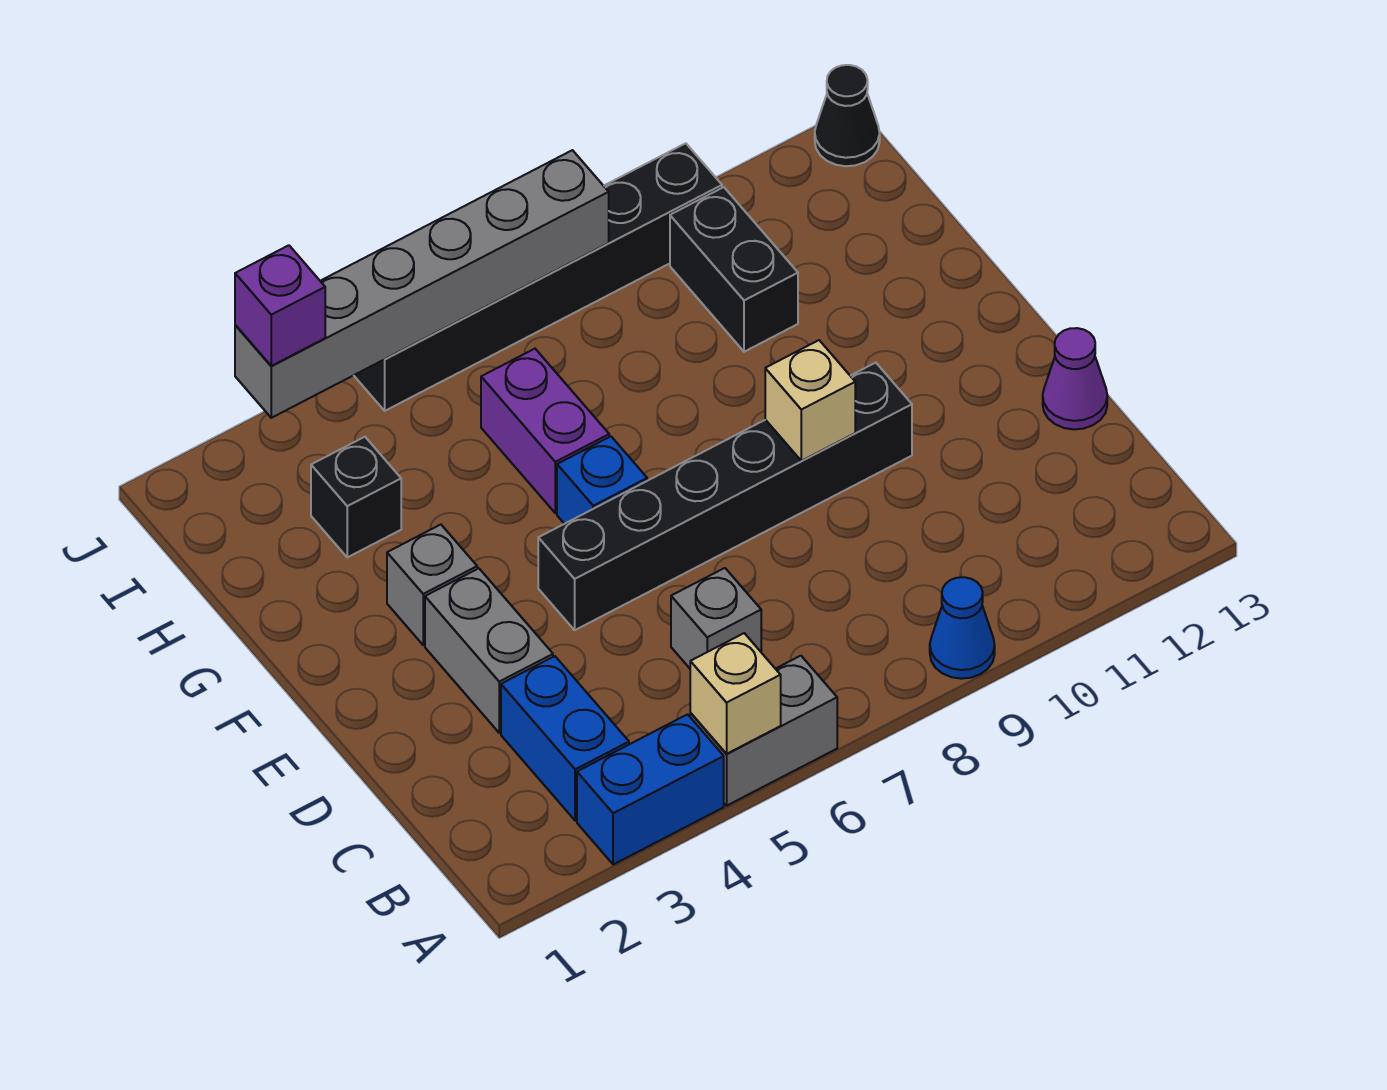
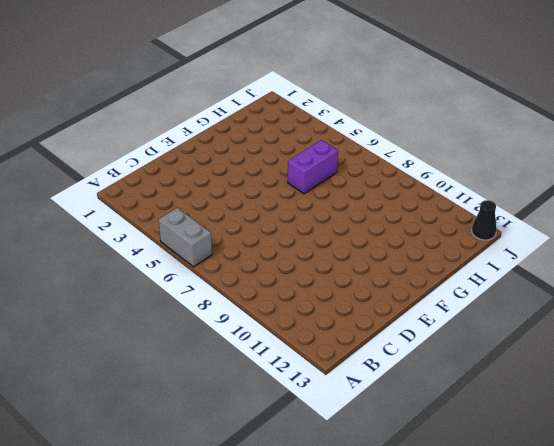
none -> blue brick A3:A4 level 1
none -> blue cone A9 level 1
none -> blue brick B3:C3 level 1

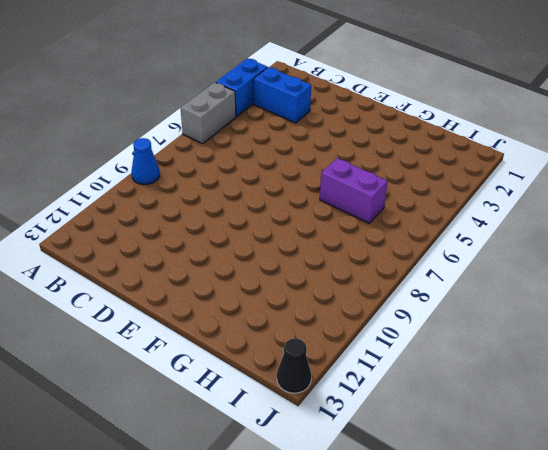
none -> grey brick C6 level 1
none -> grey brick D3:E3 level 1
none -> purple cone D13 level 1

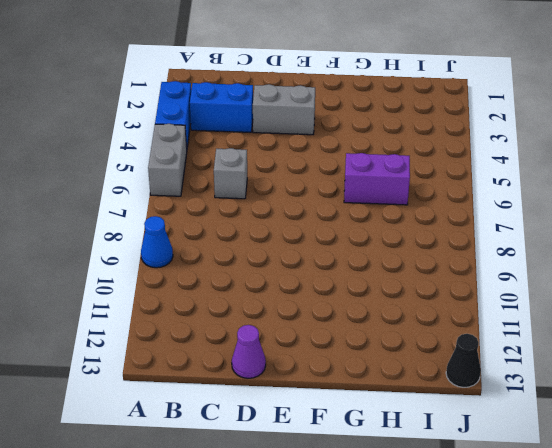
none -> black brick E5:E10 level 1
none -> grey brick F3 level 1
none -> blue brick F6 level 1

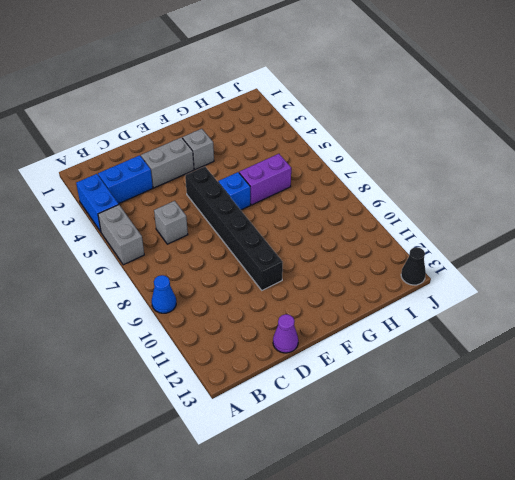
none -> black brick H3 level 1
none -> black brick H10:I10 level 1
none -> black brick J5:J10 level 1

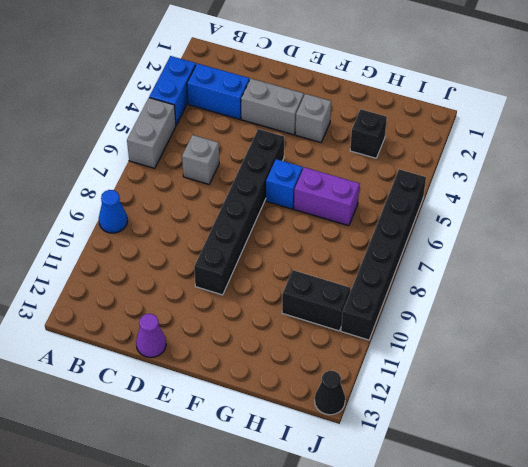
none -> tan brick A5 level 2
none -> tan brick E9 level 2
none -> grey brick J3:J8 level 2

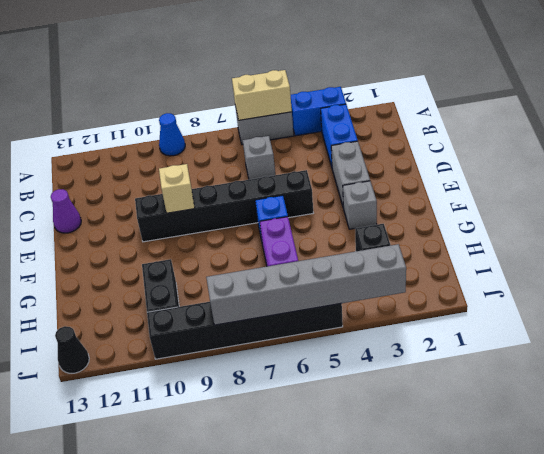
tan brick A5:A6 level 2 -> tan brick A5 level 2
none -> purple brick J3 level 3

